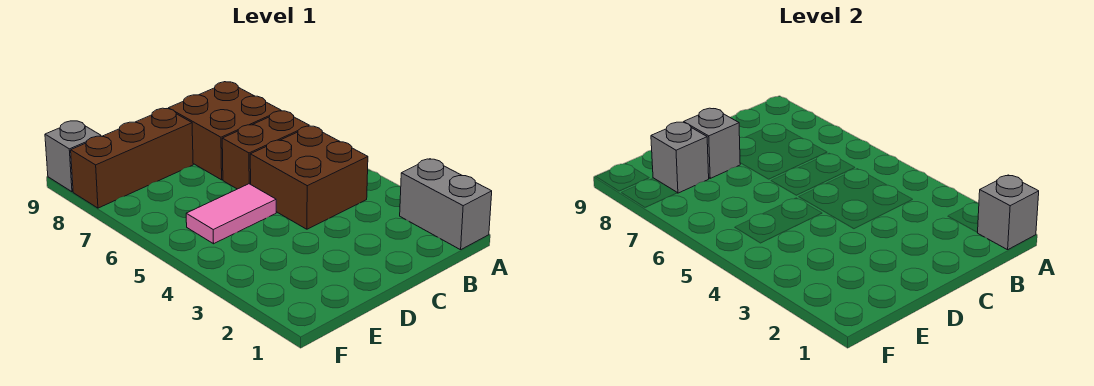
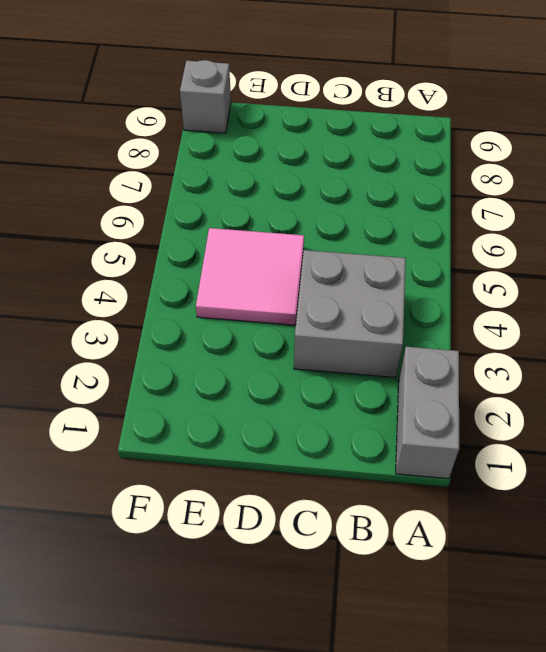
grey brick B3:C4 level 1 -> brown brick B4:C5 level 1
pink tile D4:E5 level 1 -> pink tile D5:E5 level 1
none -> brown brick B6:C6 level 1
none -> brown brick B7:C8 level 1

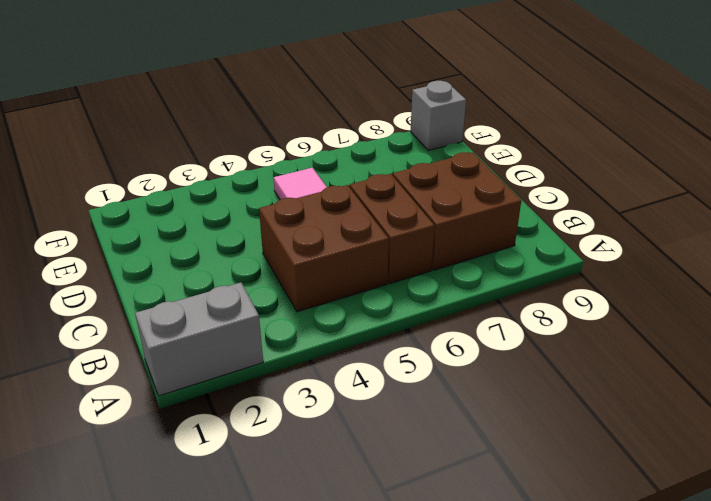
none -> brown brick D8:F8 level 1
none -> grey brick A1 level 2

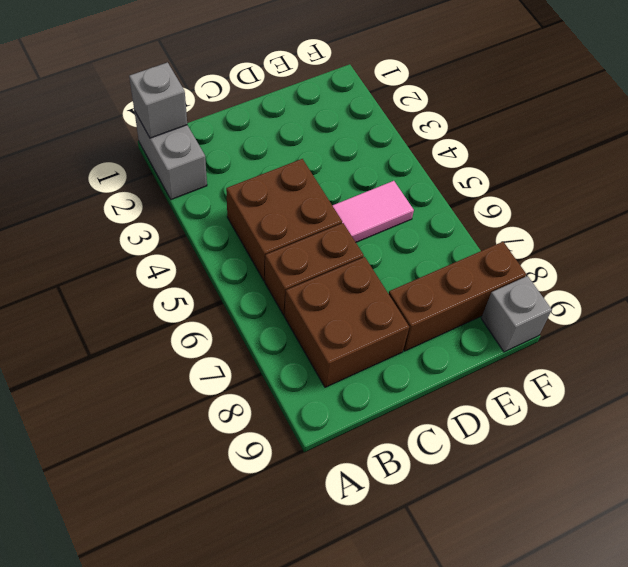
none -> grey brick D8 level 2
none -> grey brick E8 level 2

